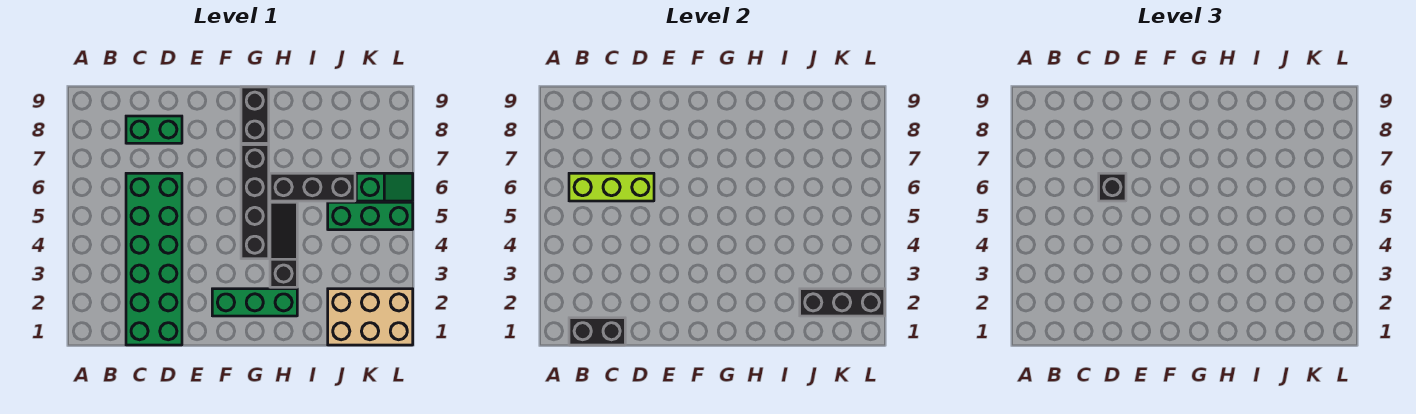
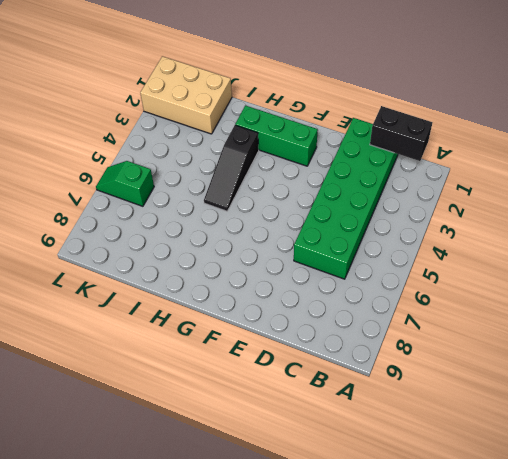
none -> green brick C8:D8 level 1
none -> black brick G4:G7 level 1
none -> black brick G8:G9 level 1

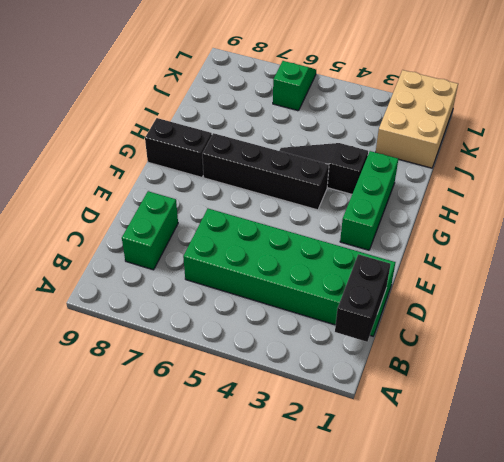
none -> black brick H6:J6 level 1
none -> green brick J5:L5 level 1
none -> lime brick B6:D6 level 2

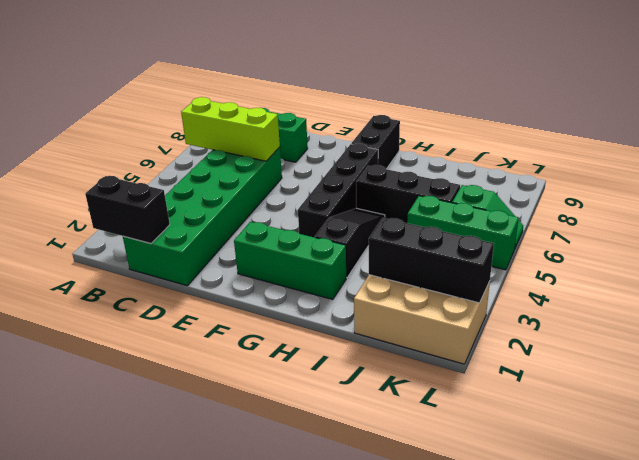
none -> black brick D6 level 3

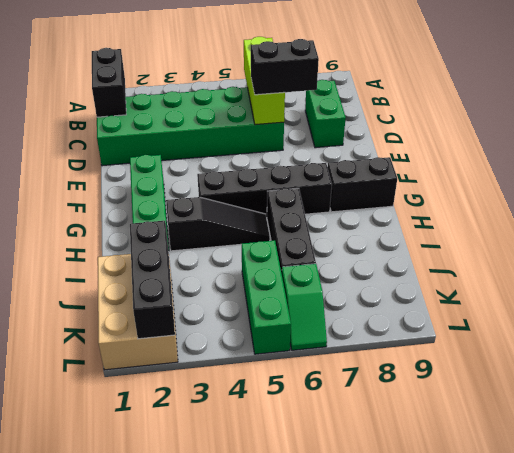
black brick D6:D7 level 3 -> black brick D6 level 3

